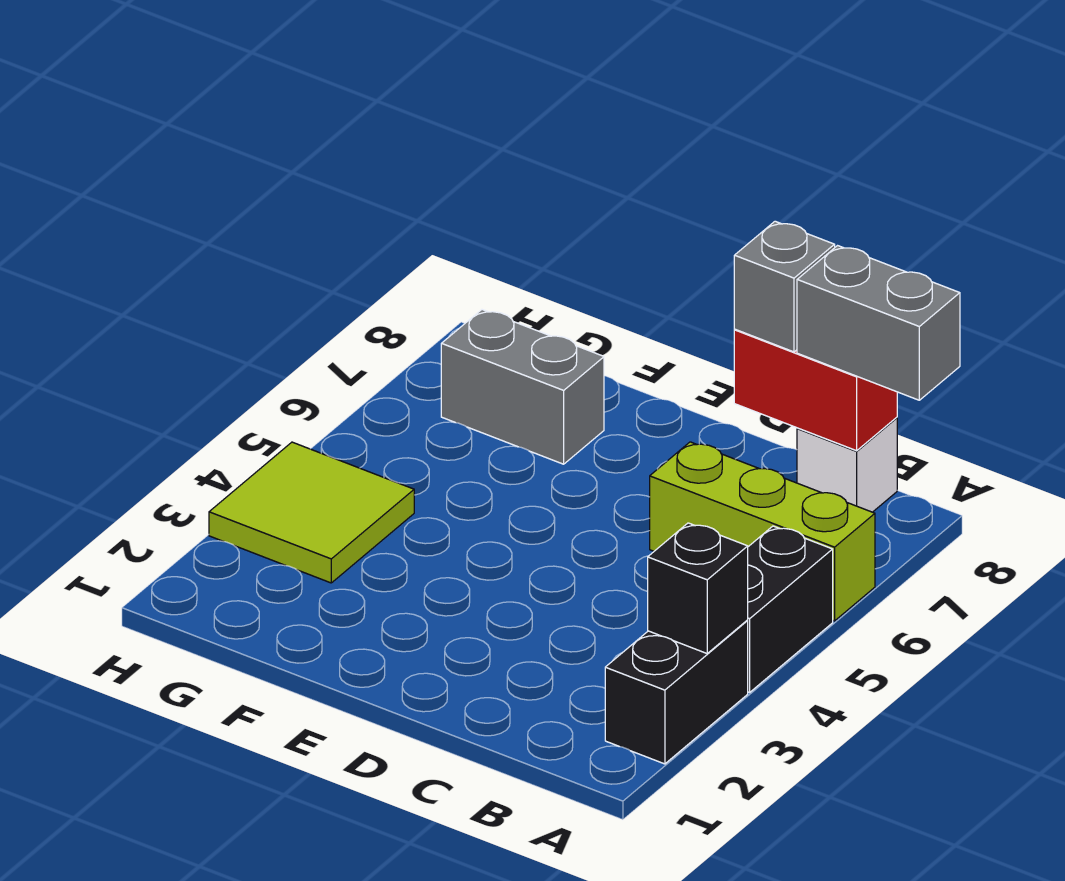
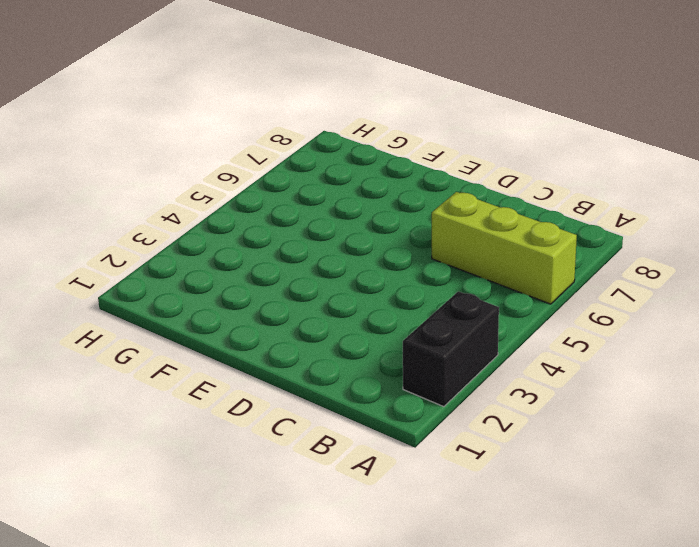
none -> black brick A4:A5 level 1
none -> white brick B8 level 1

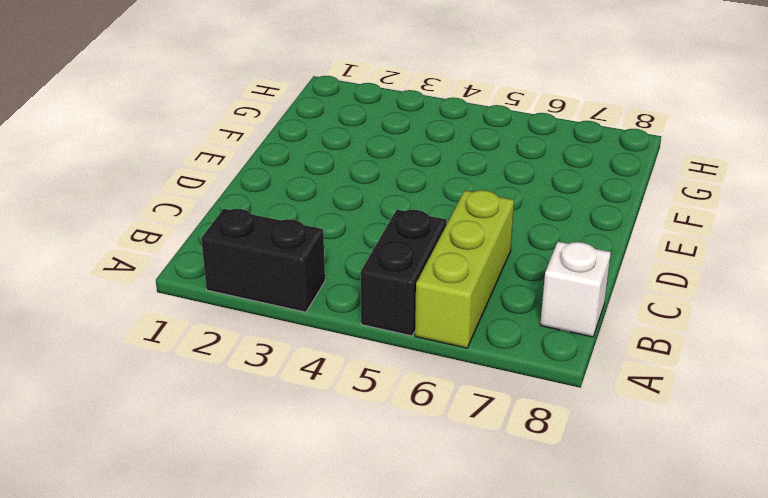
black brick A5:B5 level 1 -> black brick A4:A5 level 1
none -> grey brick F7:G7 level 1
none -> lime tile G3:H4 level 1

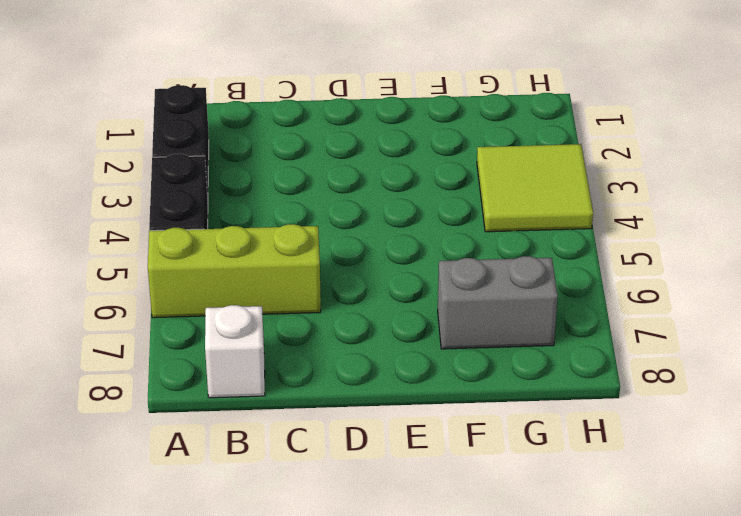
none -> black brick A3 level 2
none -> red brick B8:C8 level 2

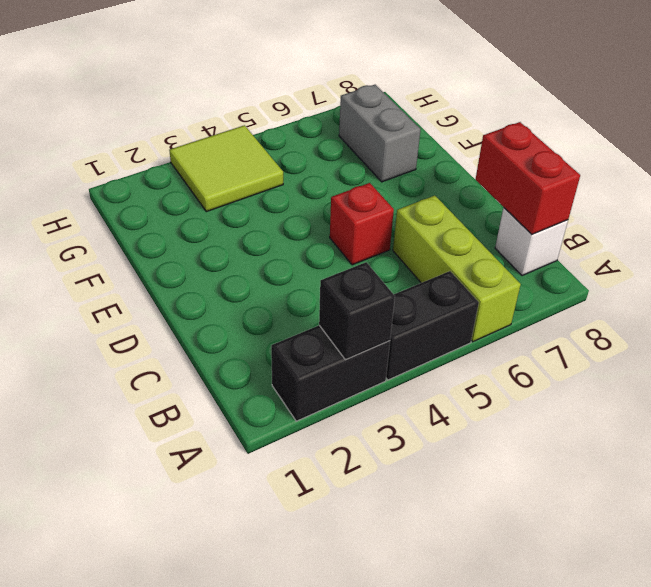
red brick D5 level 1 -> none
none -> grey brick A8:B8 level 3
none -> grey brick C8 level 3

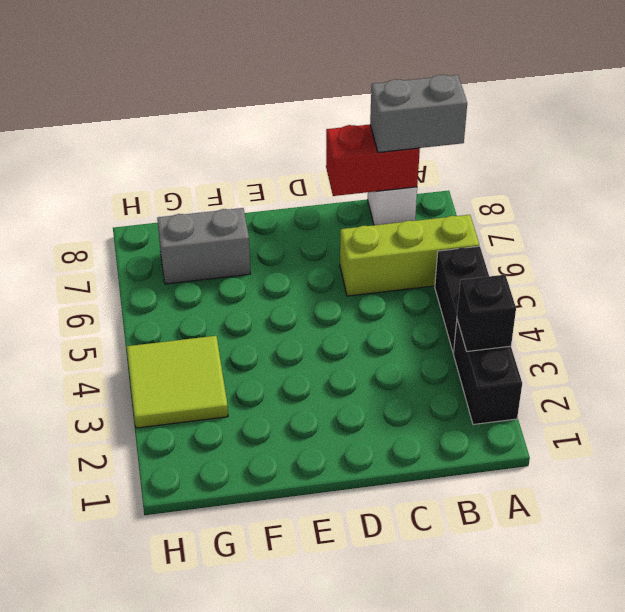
none -> grey brick C8 level 3

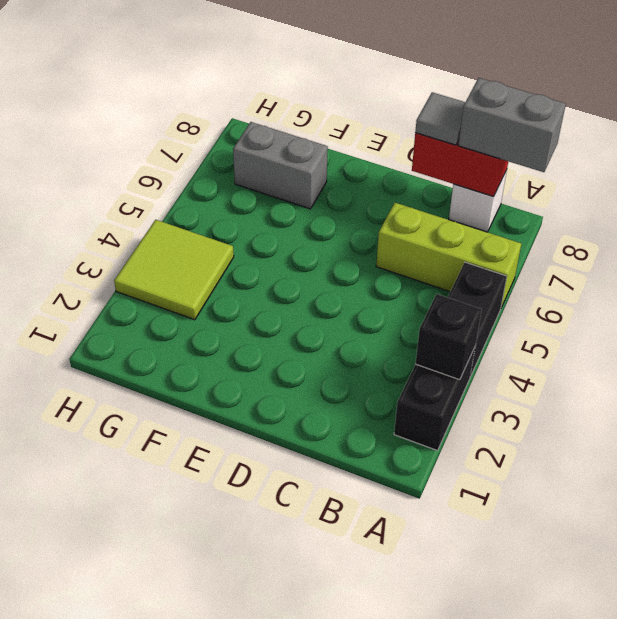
grey tile C8 level 3 -> grey brick C8 level 3

